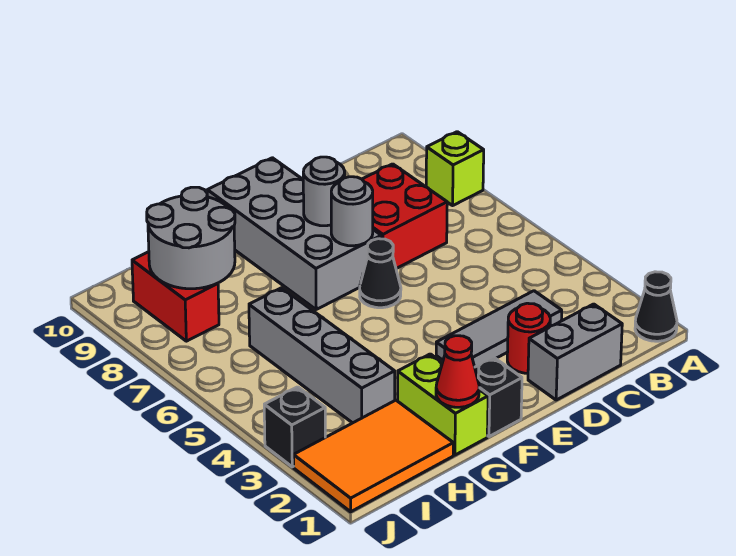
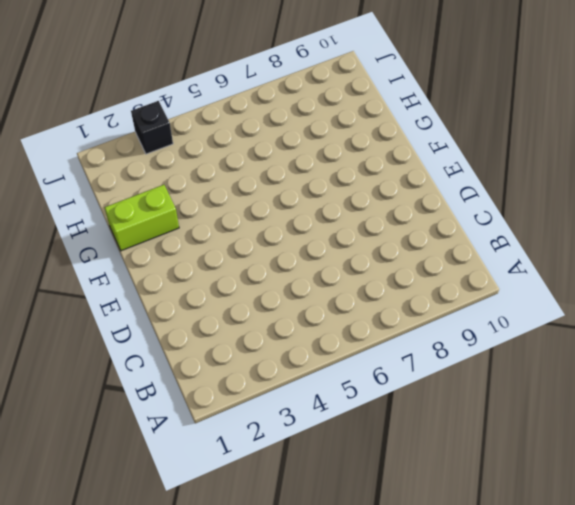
none -> black cone A1 level 1
none -> lime brick A8 level 1
none -> grey brick C1:D1 level 1

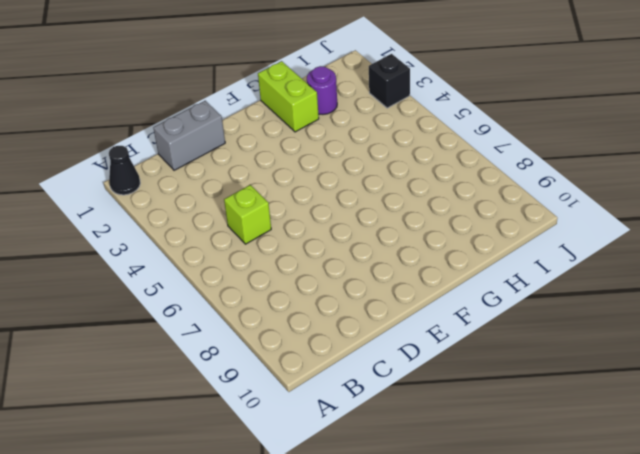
lime brick C5 level 1 -> lime brick A8 level 1
purple round brick H2 level 1 -> orange tile H1:J2 level 1
none -> grey tile C3:E3 level 1
none -> red brick C7:D8 level 1
none -> red round brick D2 level 1

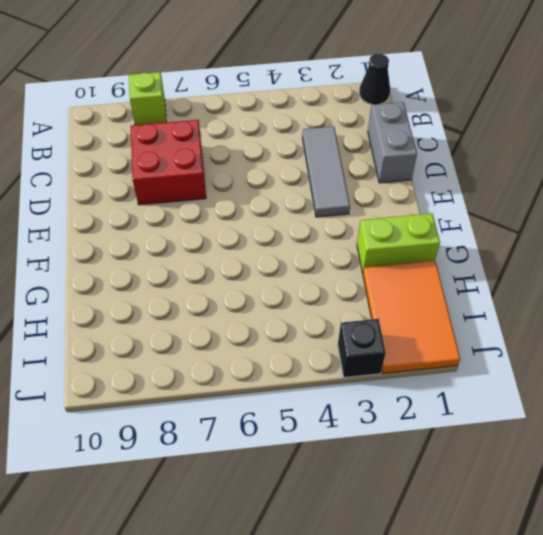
none -> red round brick D2 level 1
none -> black cone E6 level 1
none -> grey brick E7:F10 level 1

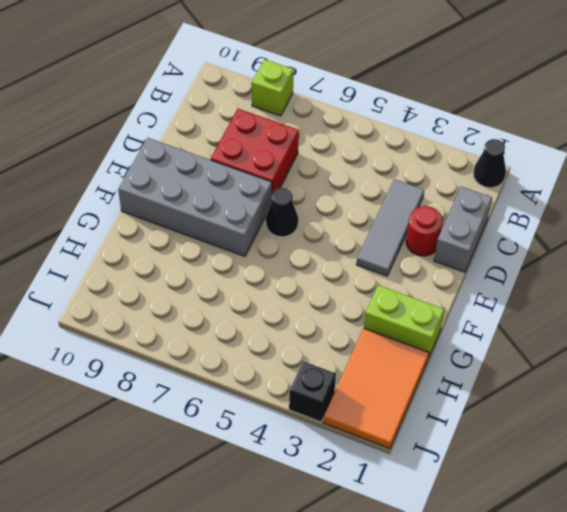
none -> black brick F1 level 1
none -> grey brick H3:H6 level 1
none -> red brick I8:I9 level 1

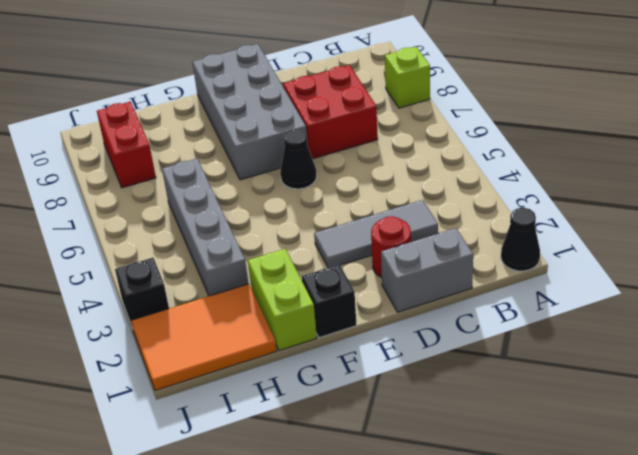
none -> grey round brick E7 level 2
none -> grey round brick E8 level 2
none -> red cone G1 level 2

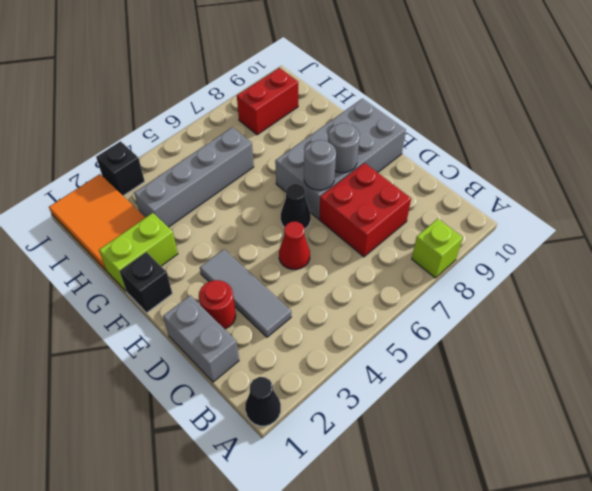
red cone D5 level 1 -> red cone G1 level 2
none -> grey round brick H8:I9 level 2

